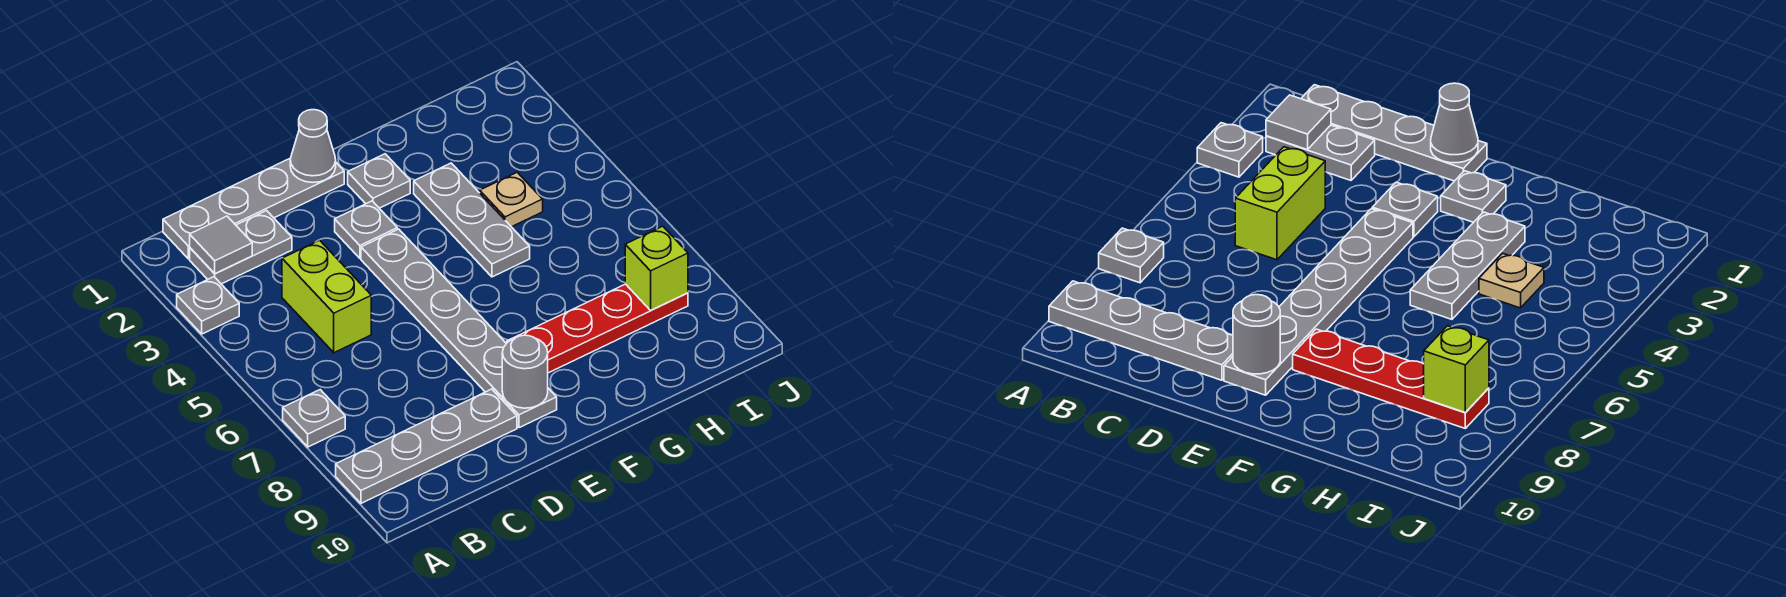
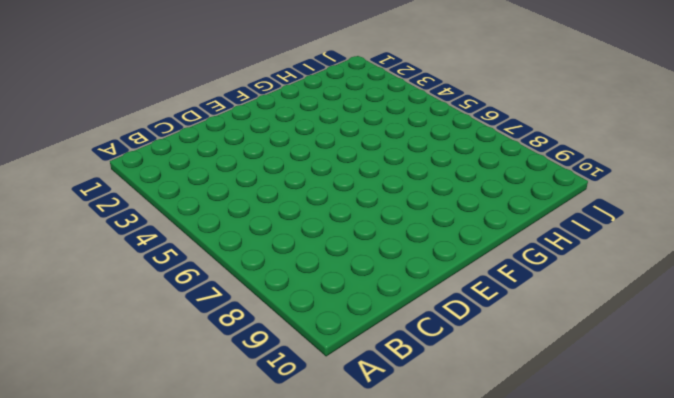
none -> grey plate A3 level 1
none -> grey plate A7 level 1
none -> grey plate A9:D9 level 1

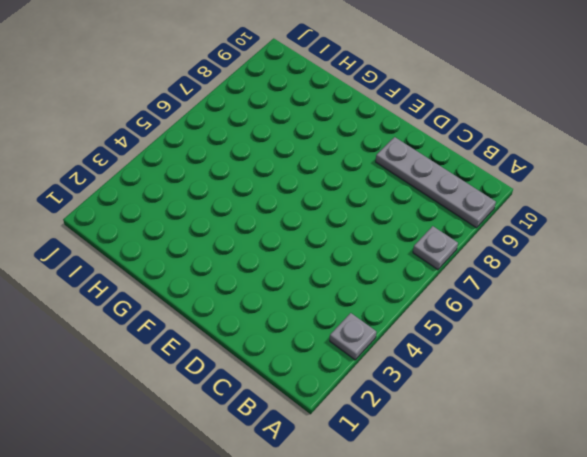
none -> grey plate B1:E1 level 1
none -> grey plate B2:C2 level 1
none -> lime brick C4:C5 level 1

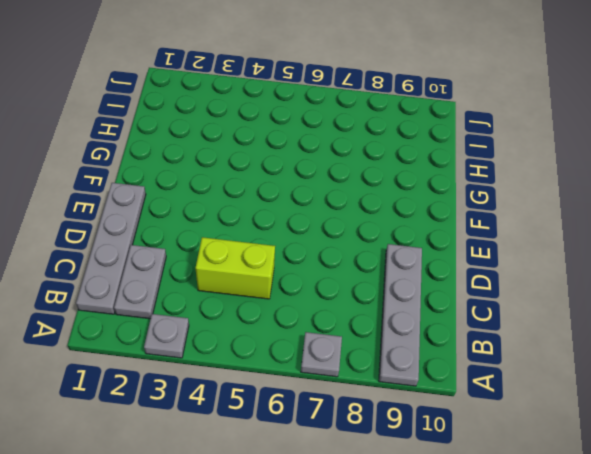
none -> grey plate E3 level 1
none -> grey plate E4:E9 level 1
none -> grey plate F2 level 1

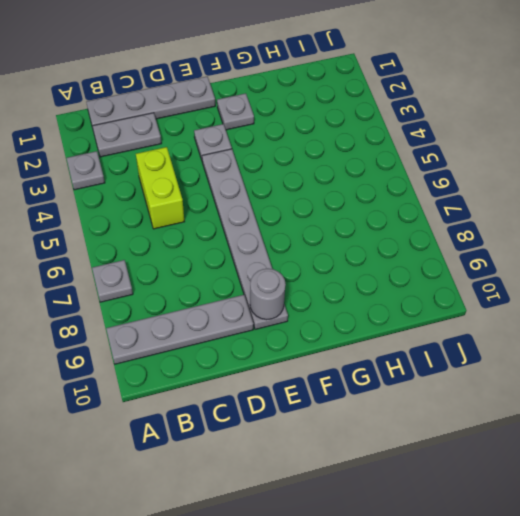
none -> red plate F8:I8 level 1
none -> grey plate G3:G5 level 1
none -> tan plate H4 level 1

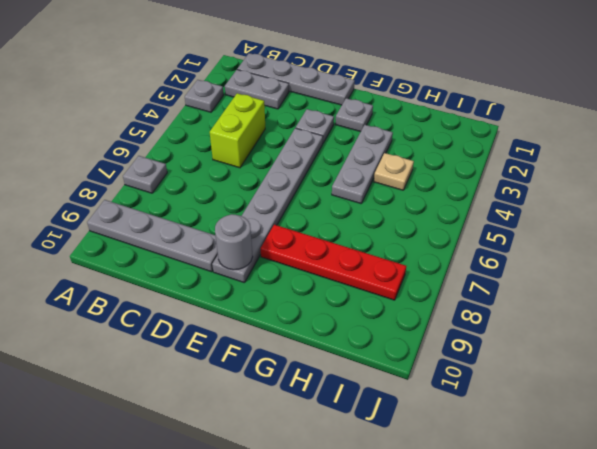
none -> grey tile B2 level 2
none -> grey cone E1 level 2
none -> lime brick I8 level 2

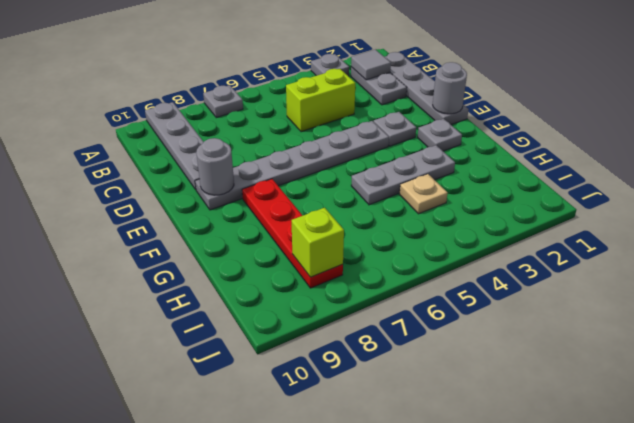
grey round brick E1 level 2 -> grey cone E1 level 2

